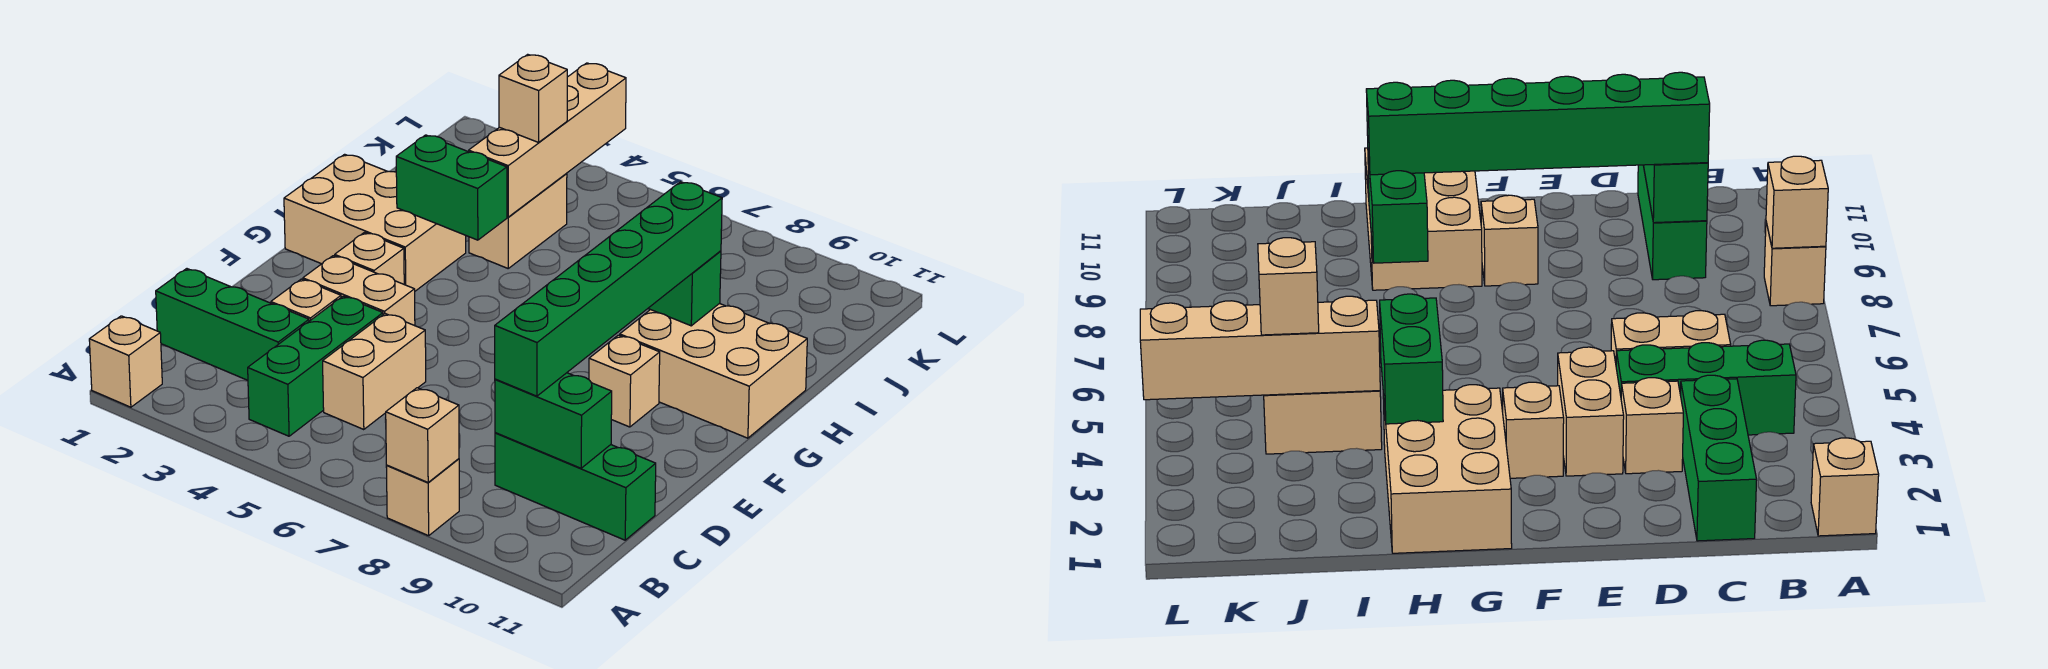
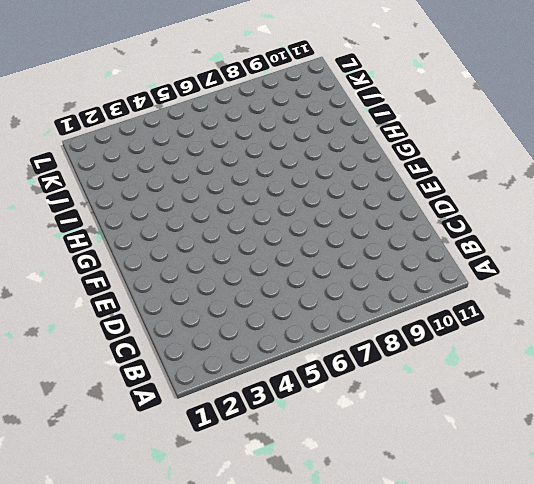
none -> tan brick A1 level 1
none -> tan brick A8 level 1
none -> green brick B4:D4 level 1

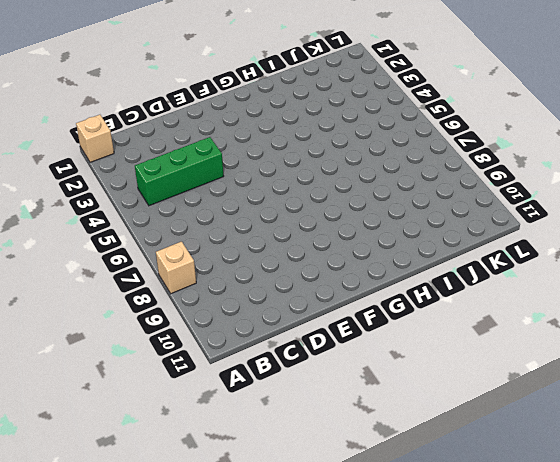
none -> green brick C1:C3 level 1
none -> tan brick C5:D5 level 1
none -> green brick C9:C11 level 1

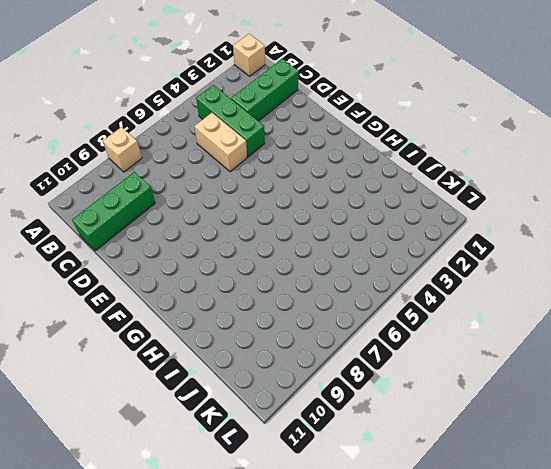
none -> tan brick D3 level 1
none -> tan brick E3:E4 level 1
none -> tan brick F3 level 1

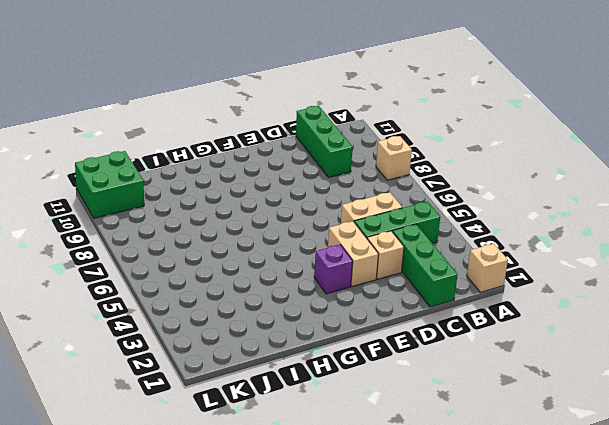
purple brick F3 level 1 -> tan brick F3 level 1
green brick K10:L11 level 1 -> none
none -> tan brick F9 level 1
none -> tan brick G1:H3 level 1
none -> tan brick G9:H11 level 1

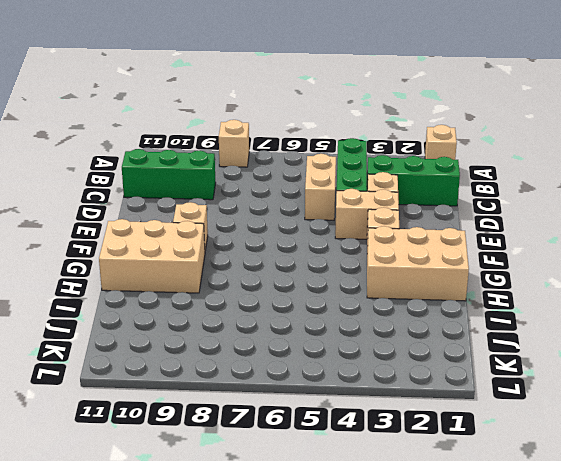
none -> tan brick I4:J4 level 1
none -> tan brick A8 level 2
none -> green brick C9:C10 level 2

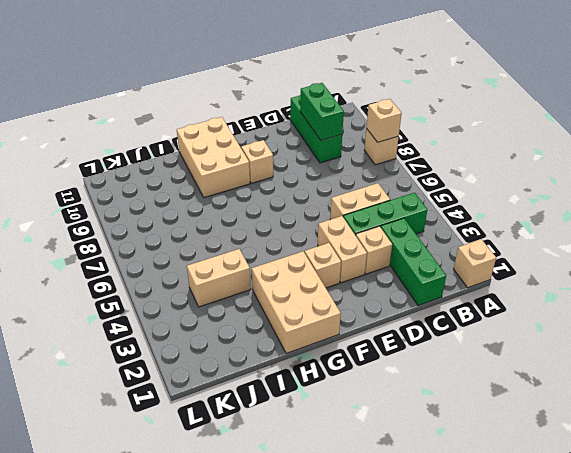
none -> green brick H3:H4 level 2
none -> green brick H8:H9 level 2
none -> tan brick I4:L4 level 2

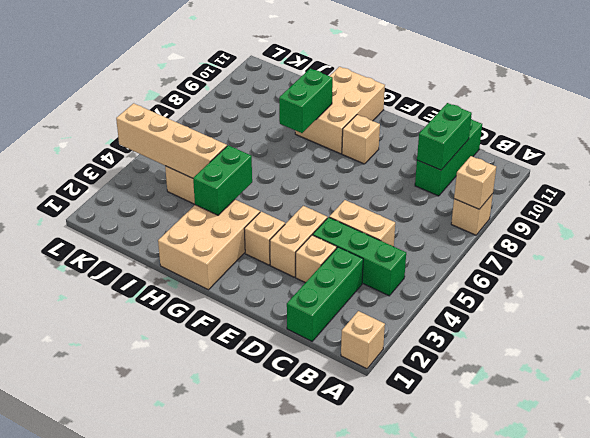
none -> green brick C9:H9 level 3
none -> tan brick J4 level 3

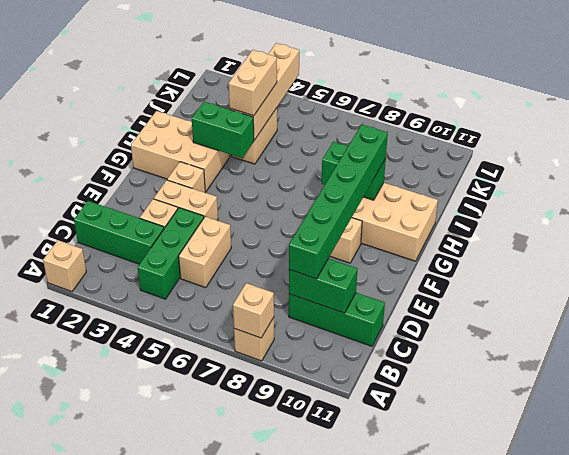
tan brick I4:J4 level 3 -> tan brick J4 level 3

